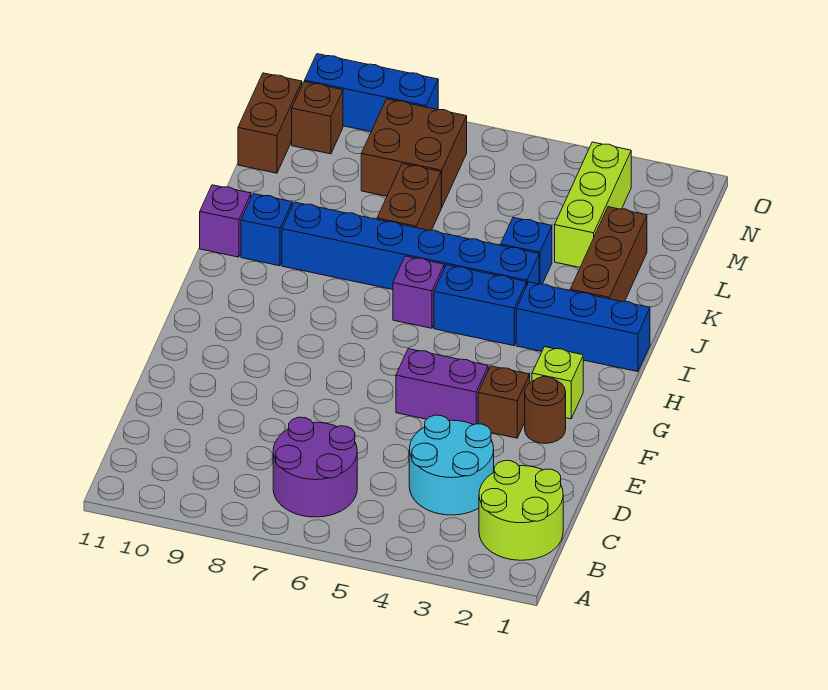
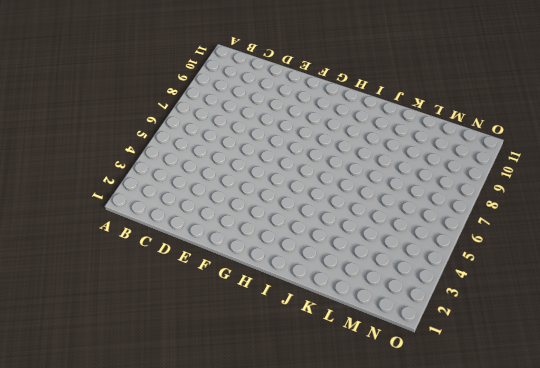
none -> lime round brick B1:C2 level 1
none -> purple round brick B6:C7 level 1
none -> cyan round brick C3:D4 level 1

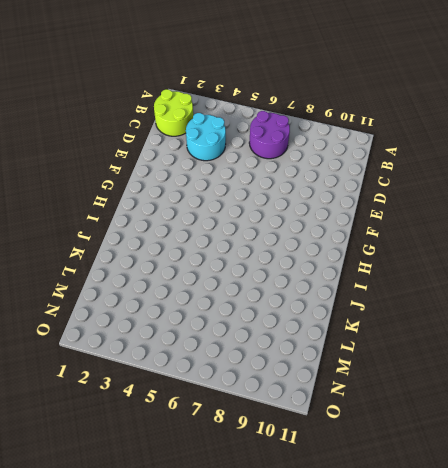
none -> brown round brick F2 level 1
none -> brown brick F3 level 1
none -> purple brick F4:F5 level 1

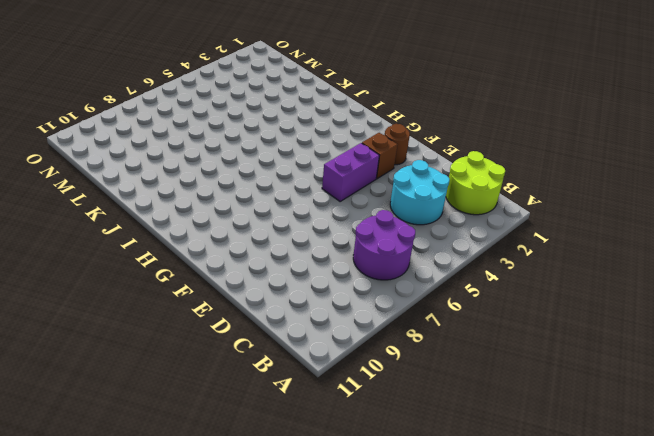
none -> lime brick G2 level 1
none -> blue brick I1:I3 level 1
none -> blue brick I4:I5 level 1

